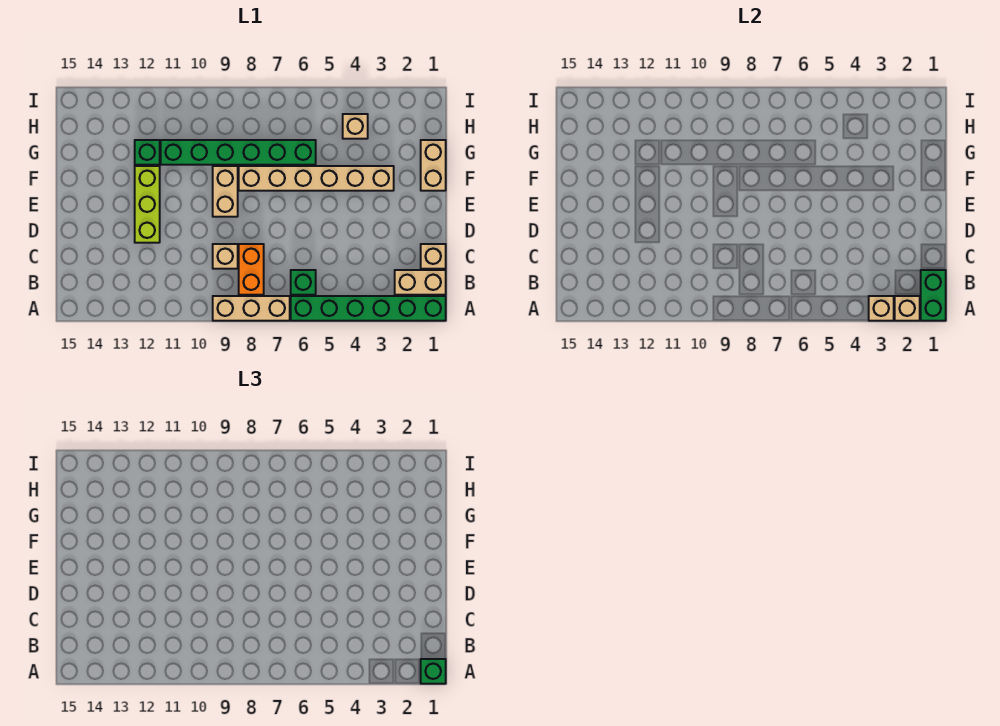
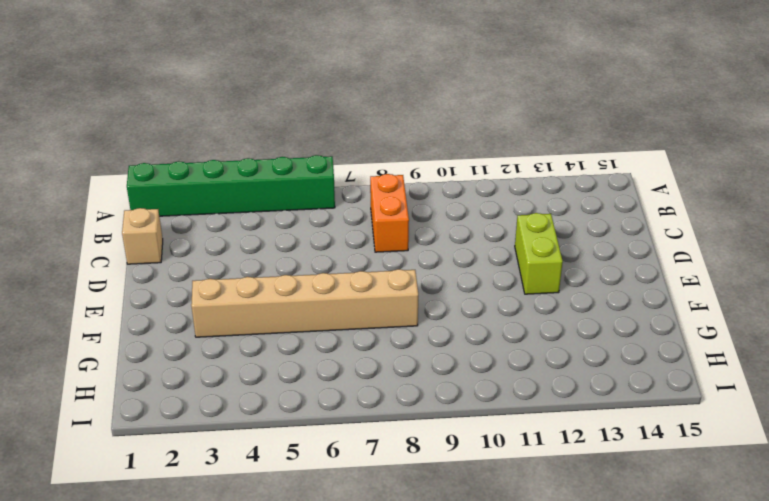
lime brick D12:E12 level 1 -> lime brick D12:F12 level 1
none -> tan brick A7:A9 level 1
none -> tan brick B1:B2 level 1
none -> green brick B6 level 1

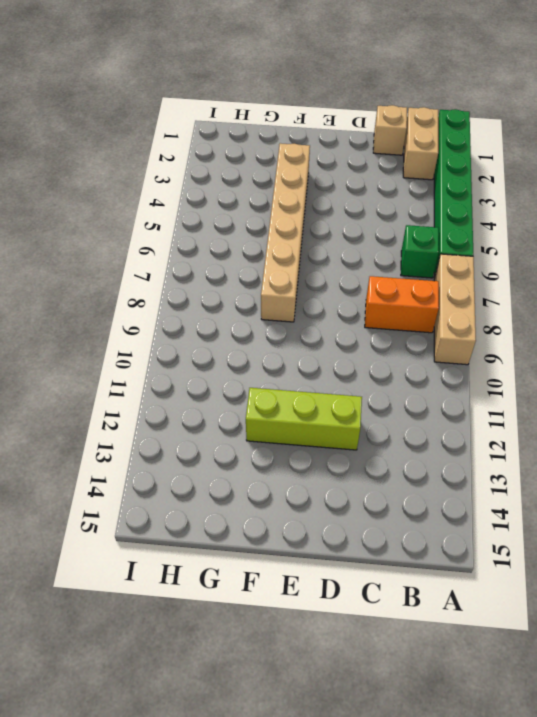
none -> tan brick C9 level 1
none -> tan brick E9:F9 level 1
none -> tan brick F1:G1 level 1

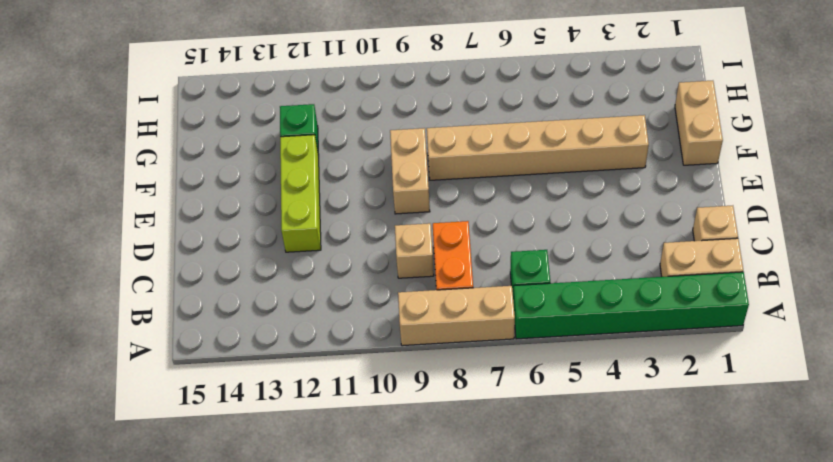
none -> green brick G6:G11 level 1
none -> tan brick H4 level 1
none -> green brick A1:B1 level 2

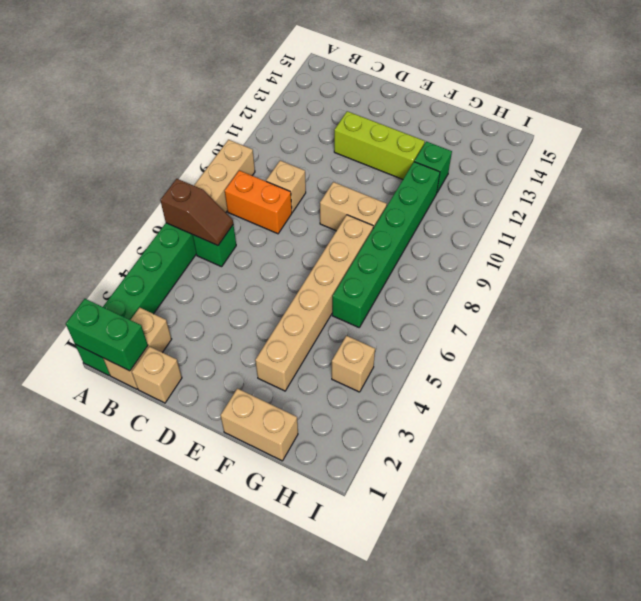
brown slope A6:B6 level 2 top A -> none
none -> tan brick A2 level 2
none -> tan brick A3 level 2
none -> green brick A1 level 3

